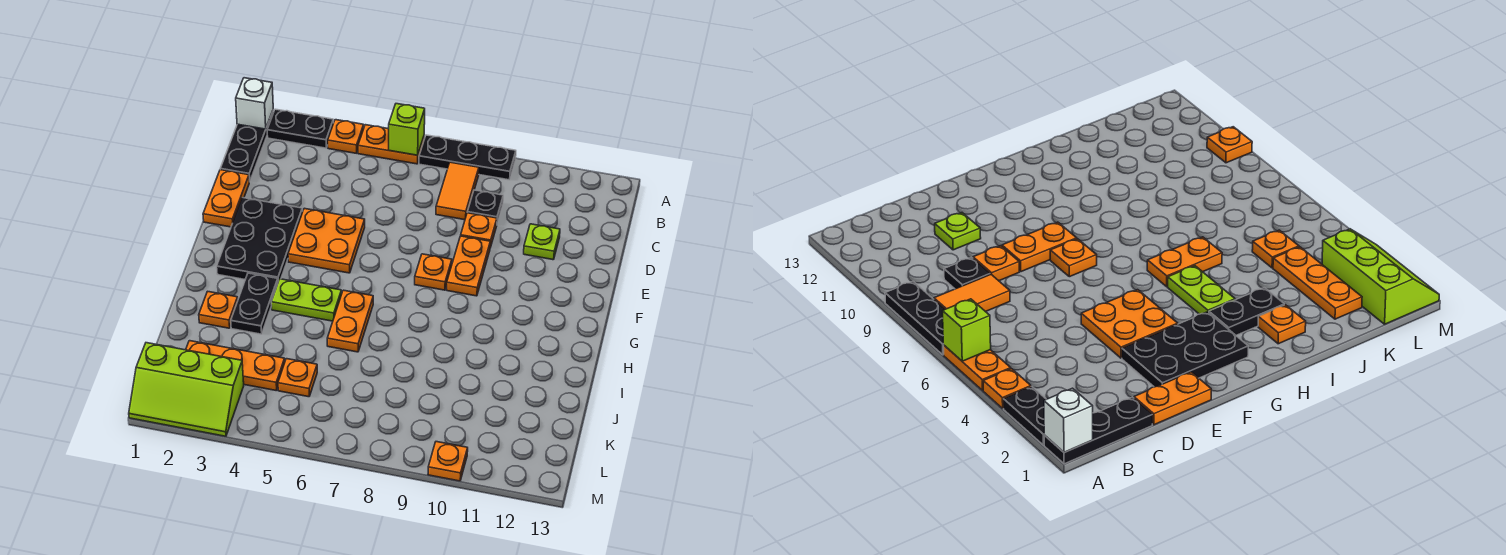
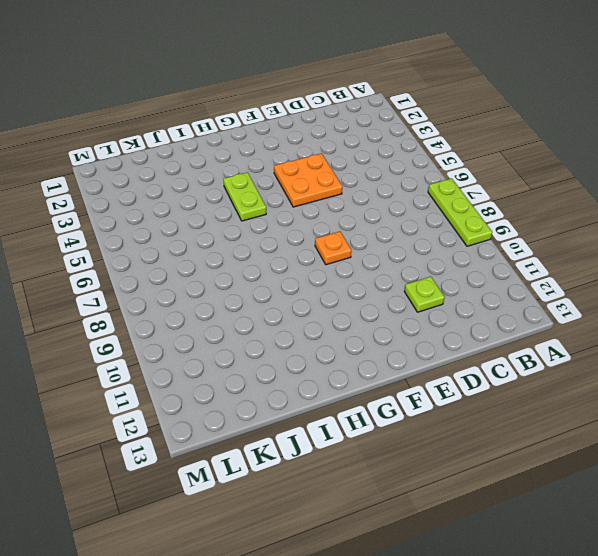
lime plate A7:A9 level 1 -> black plate A7:A9 level 1
none -> black plate A1:C1 level 1
none -> black plate A2:A3 level 1
none -> orange plate A4 level 1

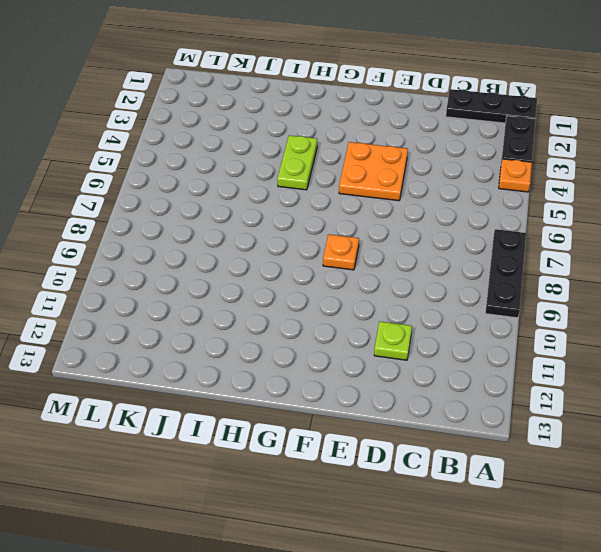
none -> orange plate A5:A6 level 1
none -> orange tile B8:C8 level 1
none -> black plate C9 level 1

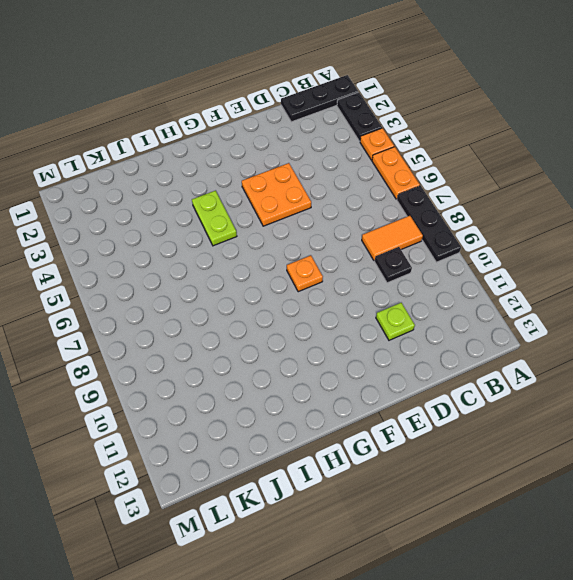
none -> orange plate D1:E1 level 1
none -> orange plate D9 level 1
none -> black plate E2:G3 level 1

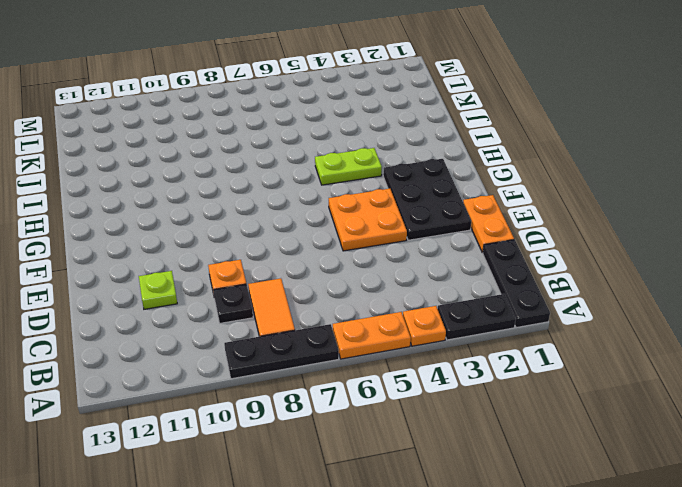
none -> orange plate E9:F9 level 1
none -> orange plate F8 level 1
none -> black plate H3:I3 level 1

